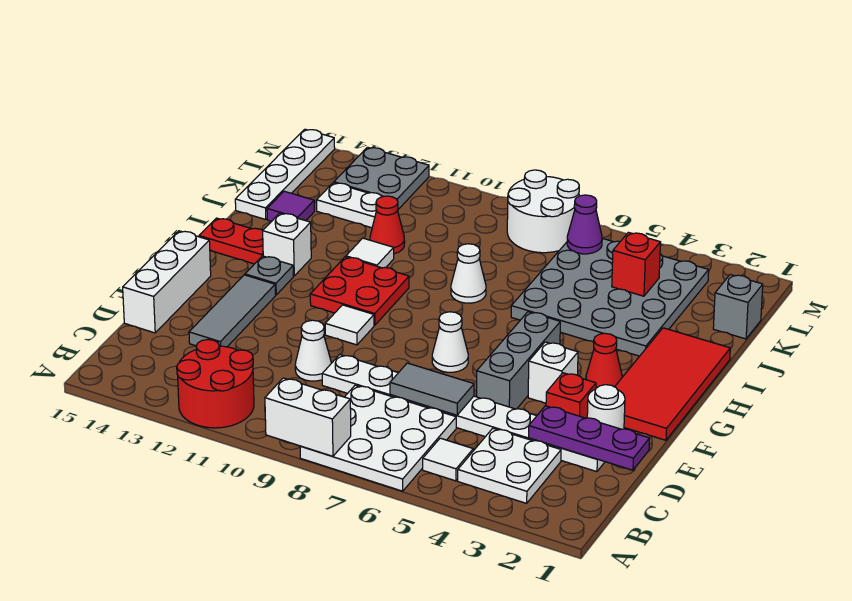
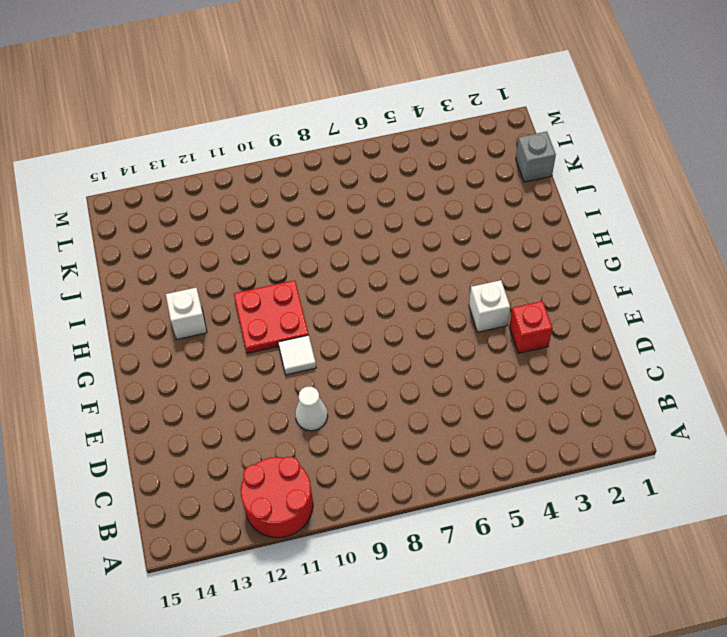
none -> white plate A6:C8 level 1
none -> white plate B3:C4 level 1
none -> white tile B5 level 1
none -> white plate D2:D9 level 1

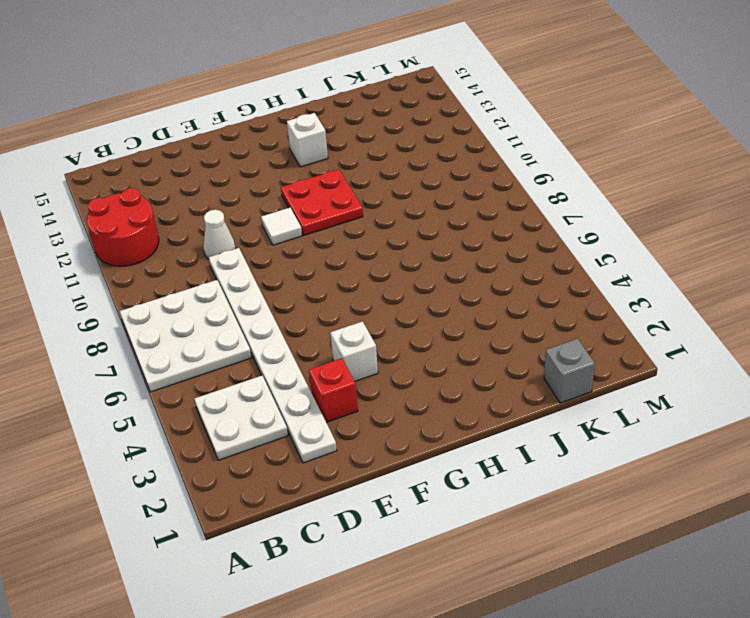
none -> white tile B5 level 1
none -> grey tile D13:F13 level 1
none -> white brick D15:F15 level 1
none -> white round brick E2 level 1

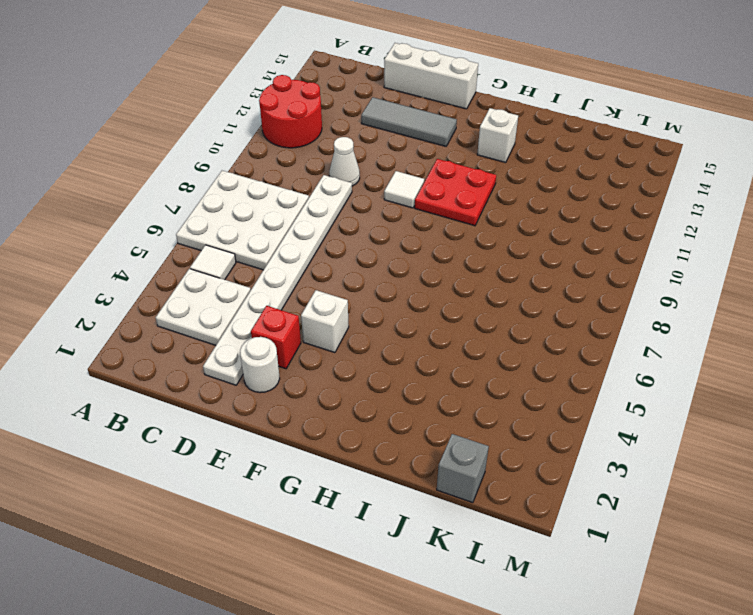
none -> grey brick E5:G5 level 1
none -> red tile F1:I2 level 1
none -> white cone F7 level 1
none -> red cone G3 level 1

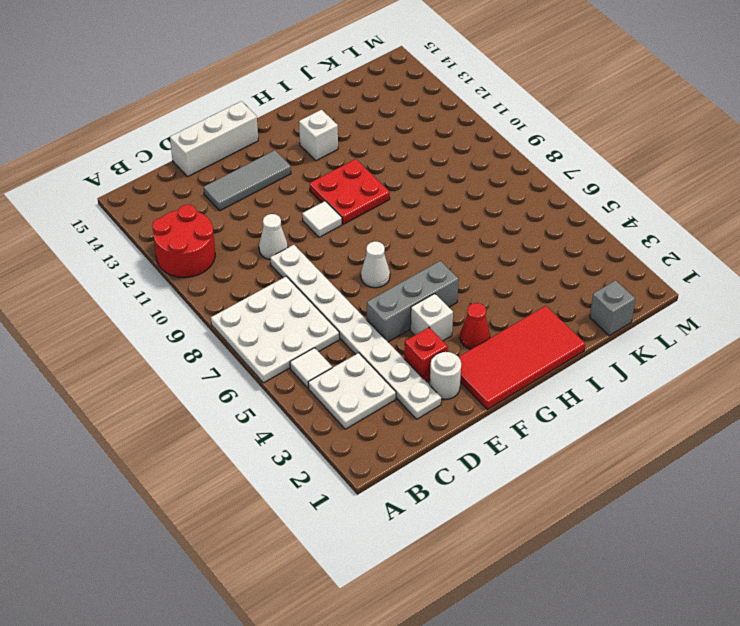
none -> grey plate G13 level 1
none -> red plate H14:H15 level 1
none -> grey plate I3:L6 level 1
none -> white cone I8 level 1

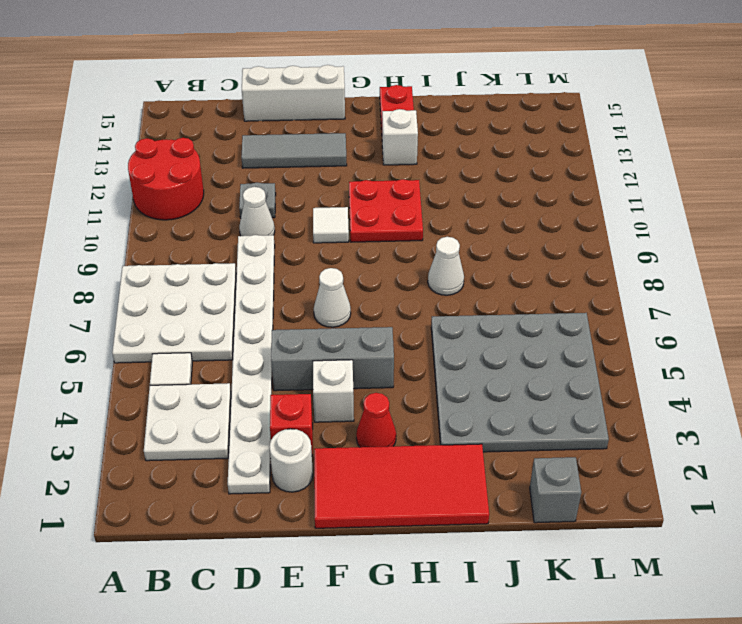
grey plate D11 level 1 -> grey plate G13 level 1
none -> white tile I11 level 1
none -> red cone J11 level 1
none -> purple tile J14 level 1
none -> white plate J15:M15 level 1

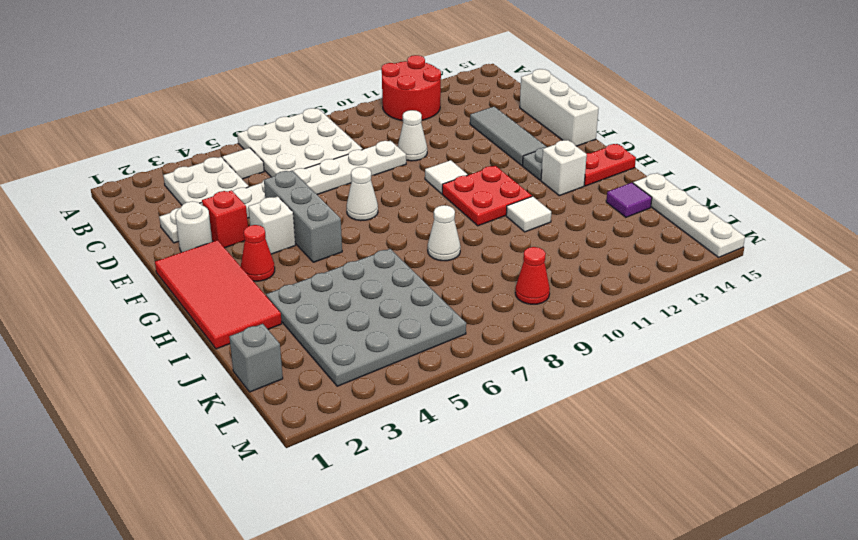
red cone L9 level 1 -> red cone J11 level 1
none -> white plate K12:K13 level 1
none -> white round brick L7:M8 level 1
none -> grey plate L12:M13 level 1
none -> white brick A8:A9 level 2

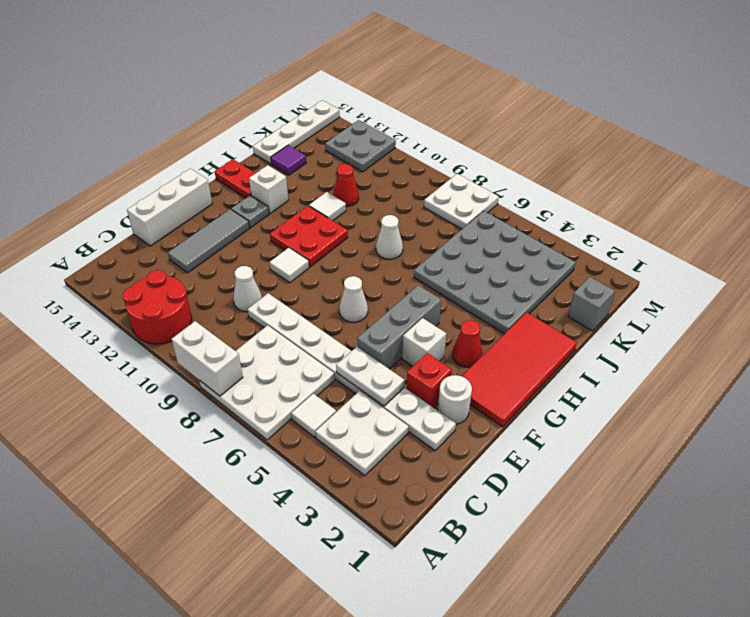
white plate D4:D5 level 2 -> white plate K12:K13 level 1
white plate L7:M8 level 1 -> white round brick L7:M8 level 1
none -> purple plate D1:D3 level 2
none -> grey tile D6:D7 level 2
none -> red brick K4 level 2
none -> purple cone L6 level 2

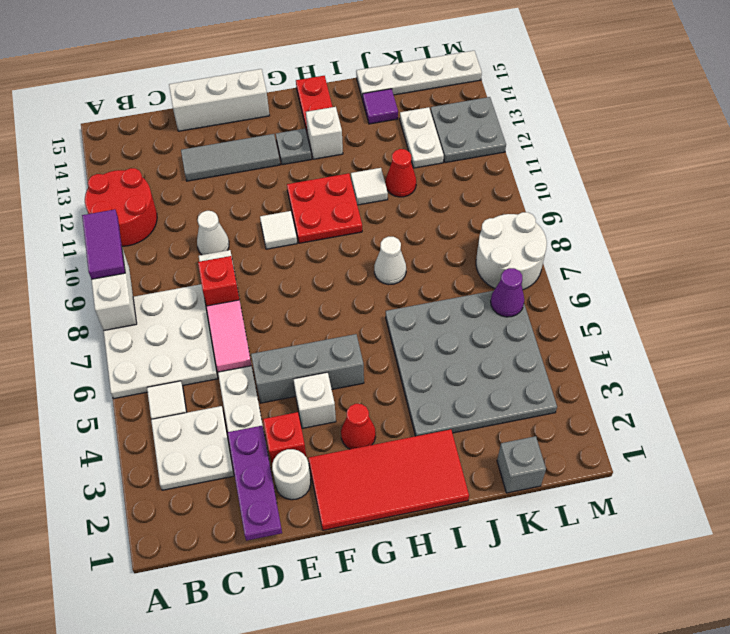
purple tile A9:A10 level 3 -> none
pink tile D6:D7 level 2 -> grey tile D6:D7 level 2
red brick D8 level 2 -> red brick K4 level 2
none -> white cone F7 level 1

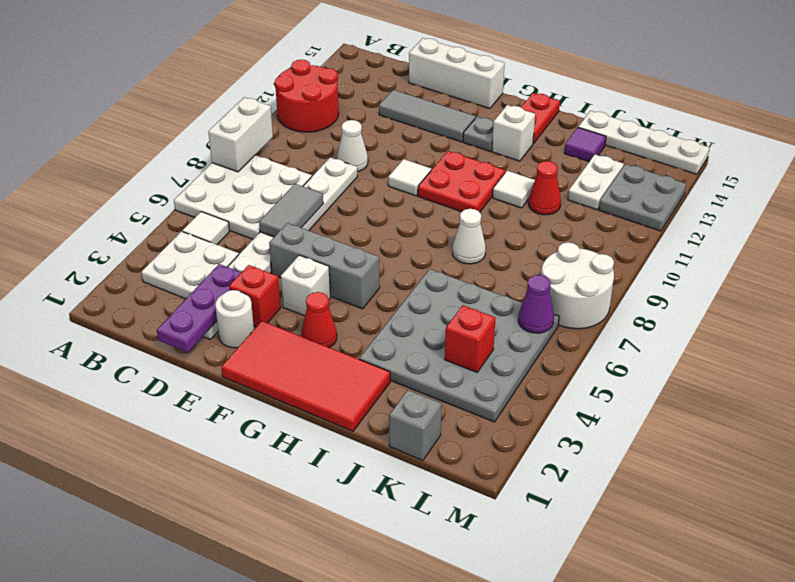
none -> white cone F7 level 1

